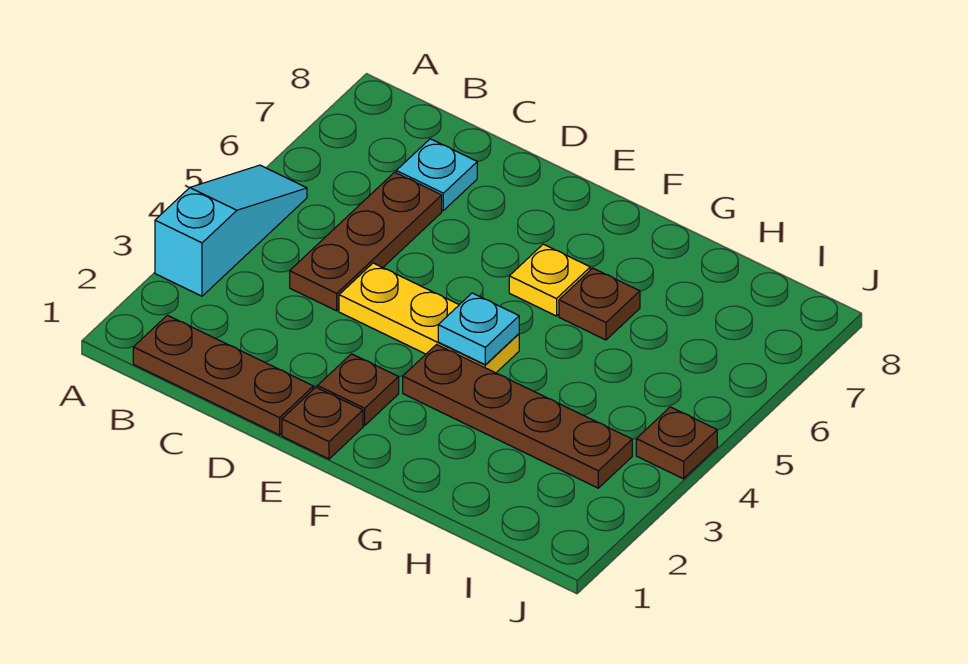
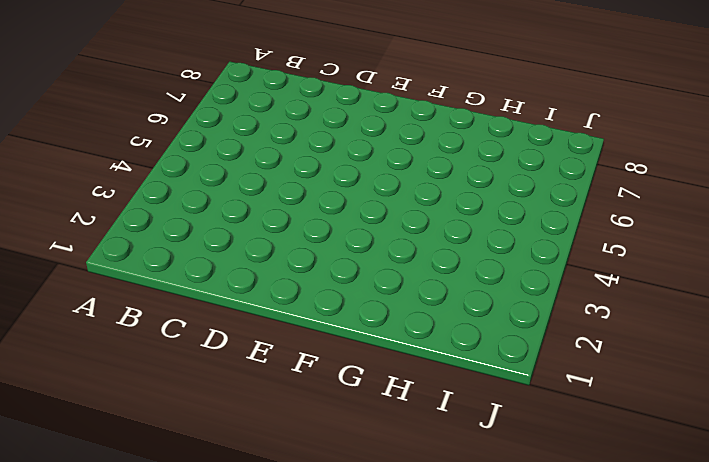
none -> cyan slope A3:A5 level 1 top 3
none -> brown plate B1:D1 level 1
none -> brown plate C4:C6 level 1

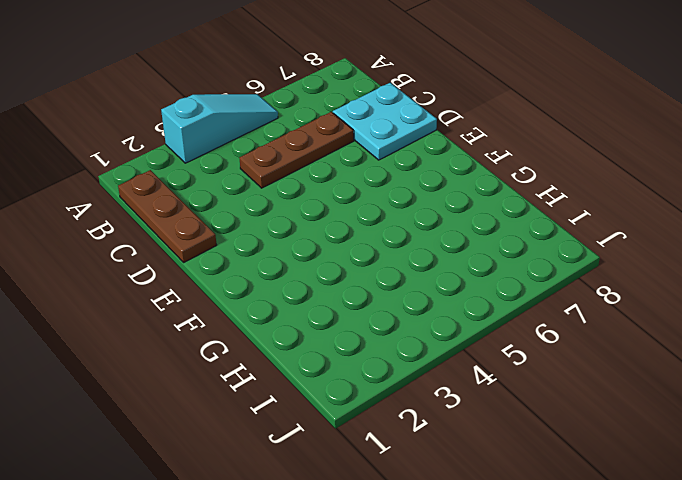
cyan plate C7:D8 level 1 -> cyan plate C7 level 1
none -> yellow plate D4:F4 level 1
none -> brown plate E1 level 1
none -> brown plate E2 level 1

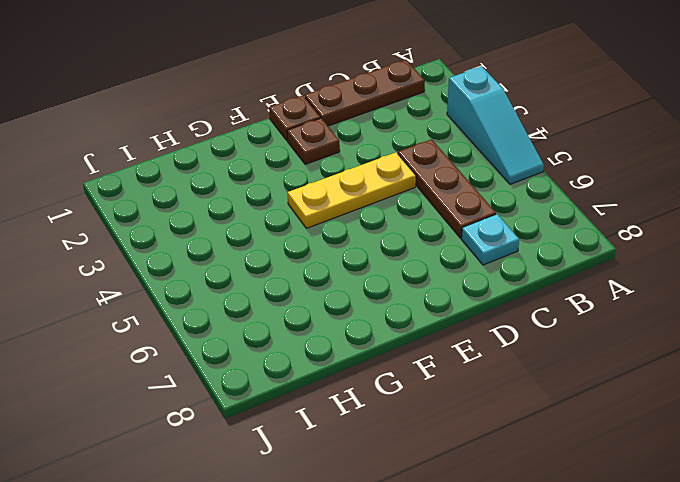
none -> brown plate F3:I3 level 1
none -> yellow plate F6 level 1
none -> brown plate G6 level 1

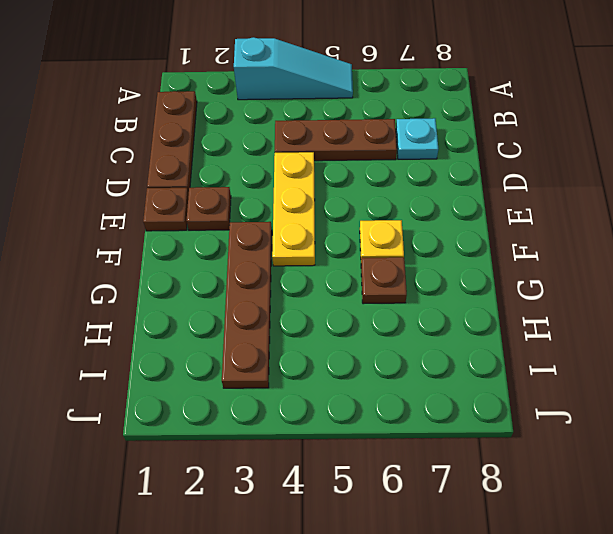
none -> brown plate J4 level 1
none -> cyan plate F4 level 2

